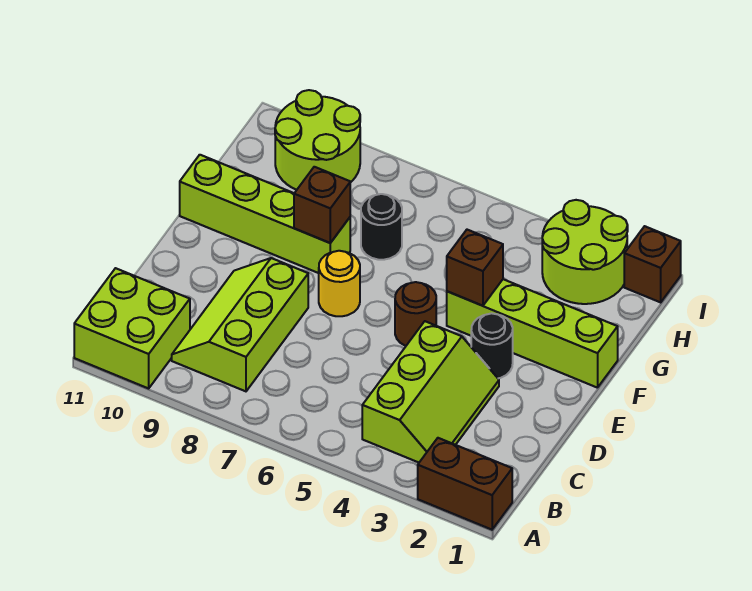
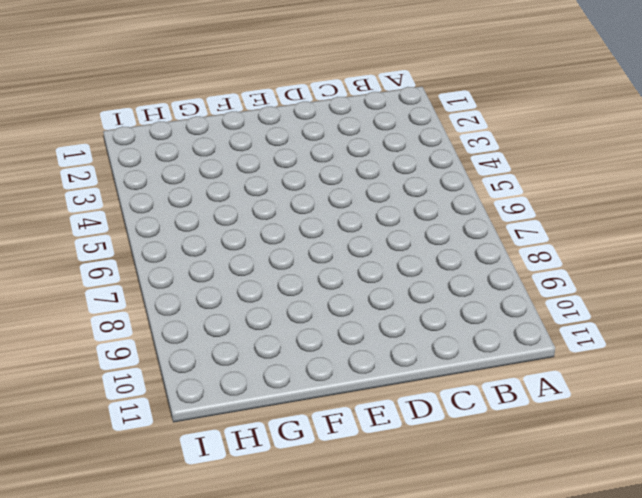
none -> brown brick A1:A2 level 1
none -> lime brick A10:B11 level 1
none -> lime slope B3:D4 level 1 top 4

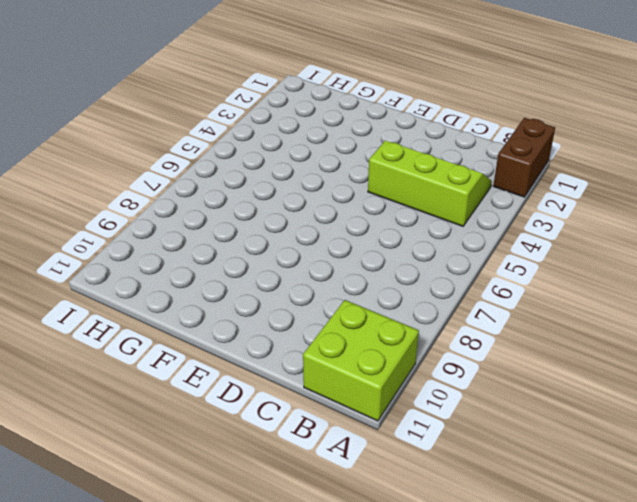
none -> lime slope B8:D9 level 1 top 8
none -> black round brick E3 level 1
none -> brown round brick E5 level 1

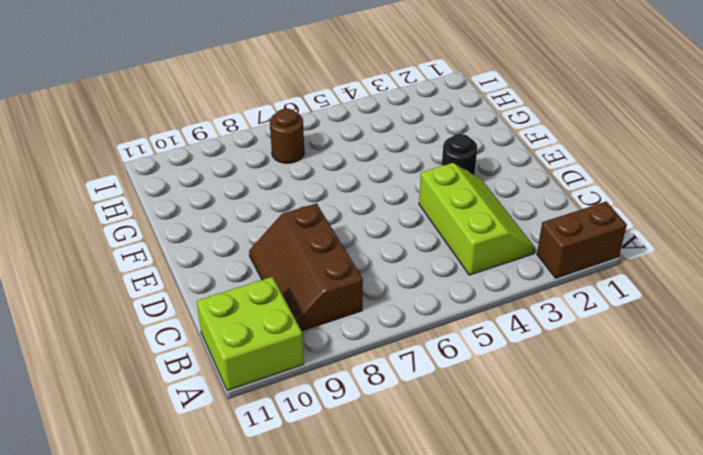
brown slope B8:D9 level 1 top 8 -> lime slope B8:D9 level 1 top 8
brown round brick H7 level 1 -> brown round brick E5 level 1
none -> yellow round brick E7 level 1
none -> lime brick F1:F4 level 1
none -> lime brick F8:F11 level 1

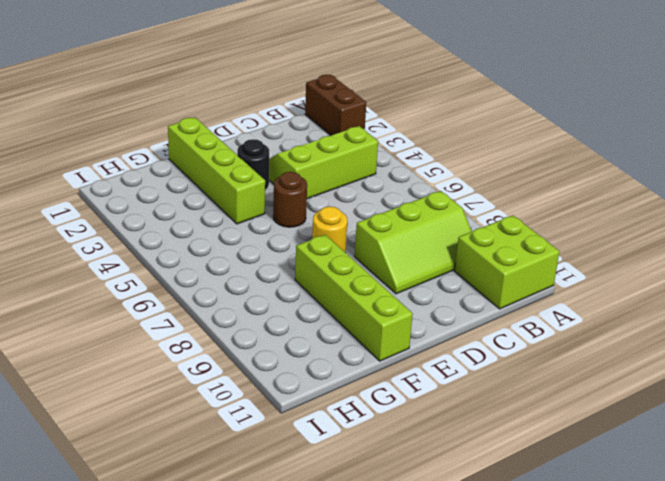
none -> black round brick G7 level 1
none -> lime round brick H2:I3 level 1
none -> lime round brick H9:I10 level 1

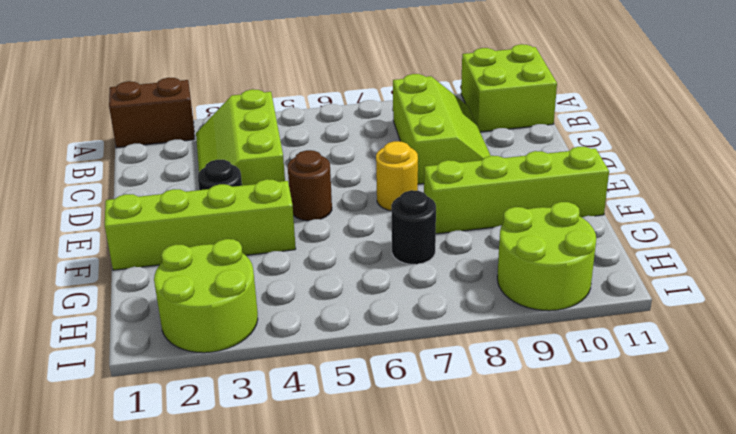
none -> brown brick I1 level 1
none -> brown brick F4 level 2
none -> brown brick F8 level 2

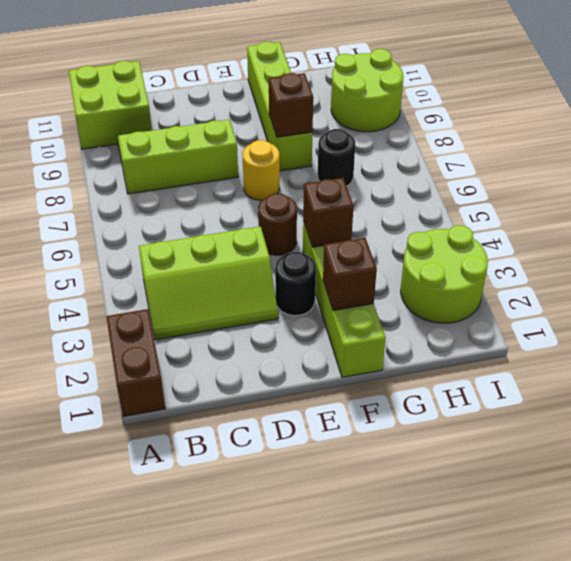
brown brick F2 level 2 -> brown brick I1 level 1

